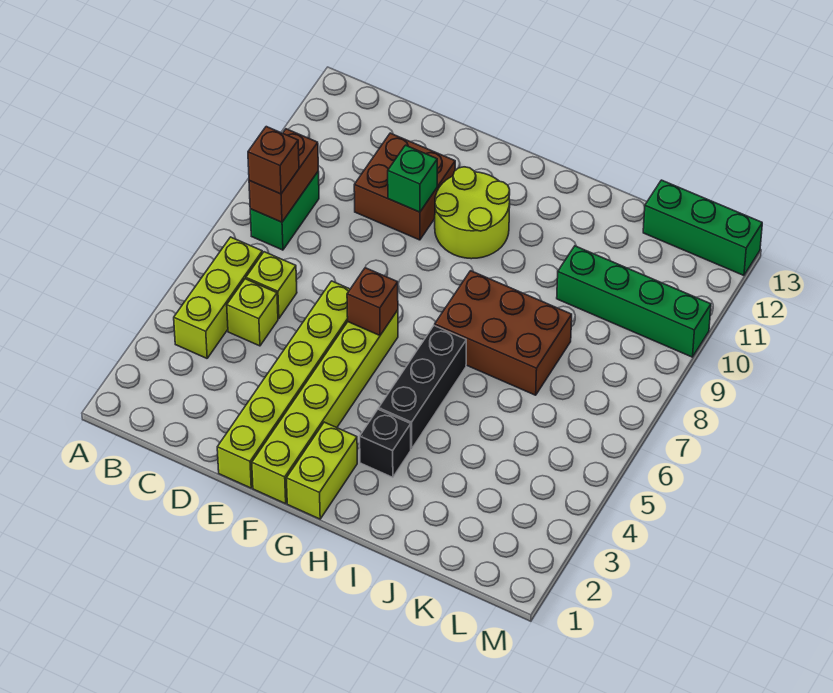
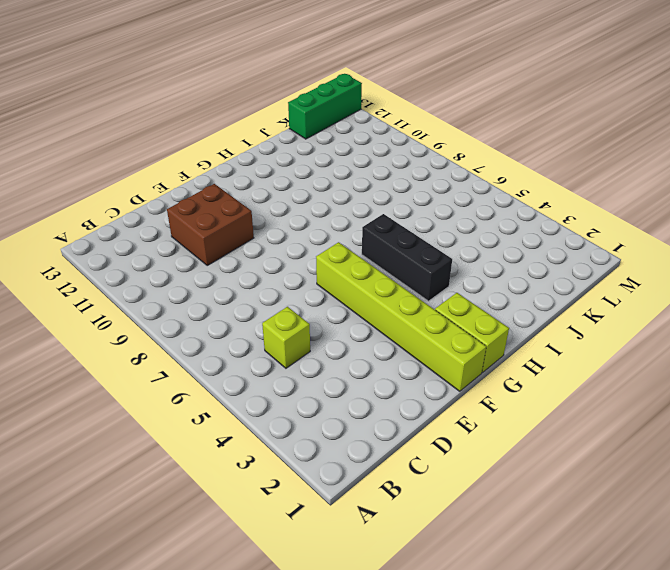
none -> lime brick B4:B6 level 1
none -> green brick B8:B9 level 1
none -> lime brick C6 level 1

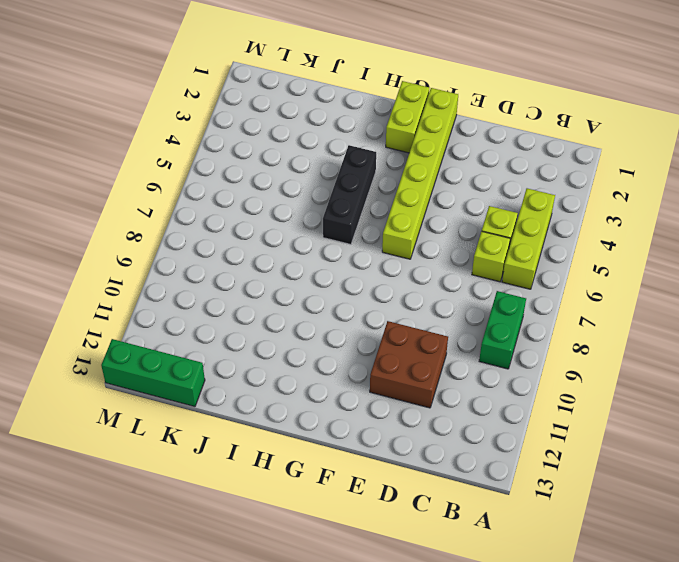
none -> lime brick E1:E6 level 1
none -> lime round brick F10:G11 level 1
none -> black brick H3 level 1

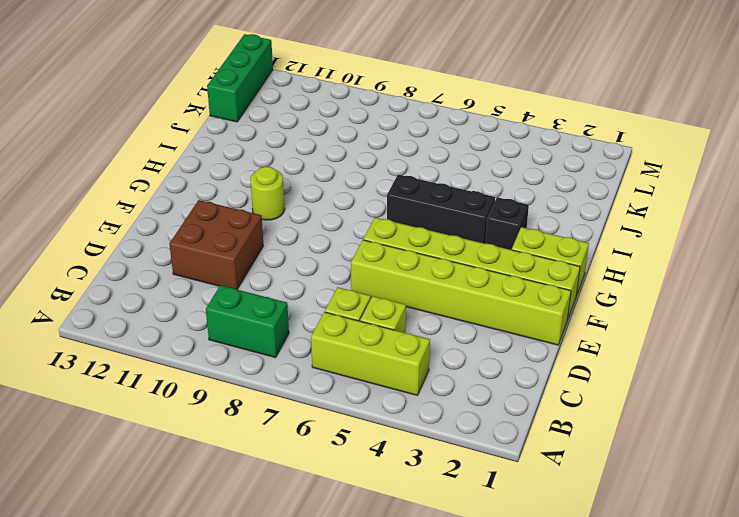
lime round brick G10 level 1 -> lime round brick F10:G11 level 1
none -> brown brick H7:J8 level 1
none -> green brick J10:M10 level 1
none -> brown brick B8:B9 level 2

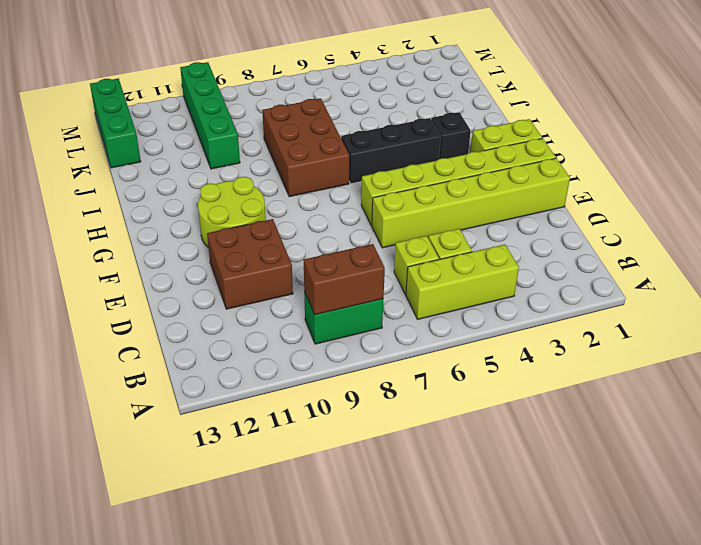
none -> green brick E10 level 2
none -> brown brick F6 level 2
none -> brown brick B8 level 3

